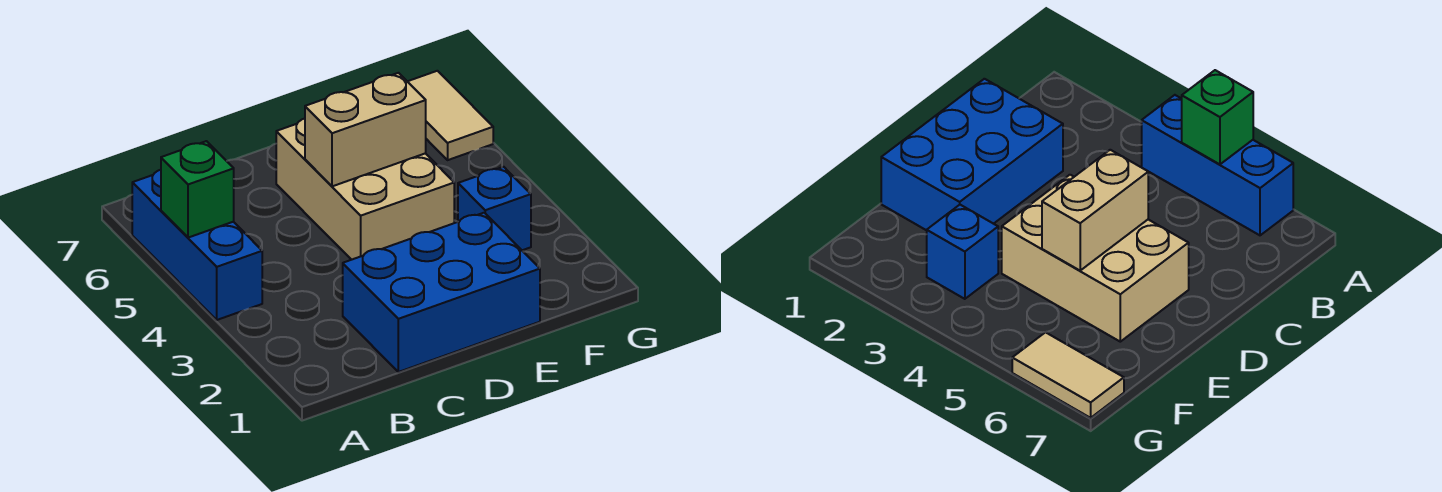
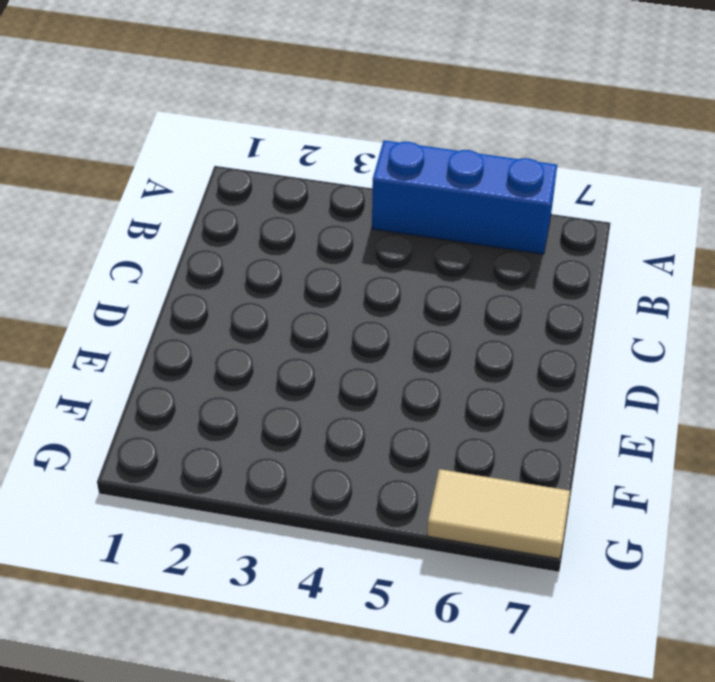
none -> blue brick C1:E2 level 1
none -> tan brick D4:E6 level 1

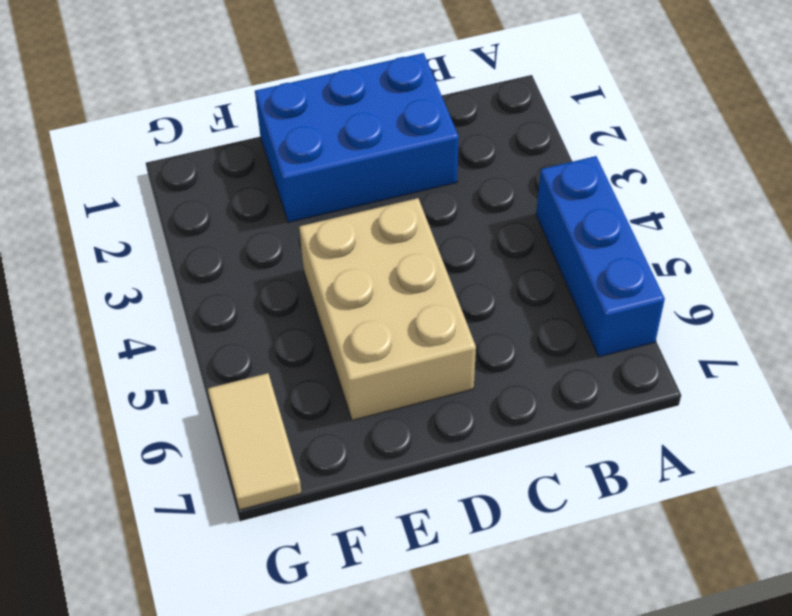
none -> blue brick F3 level 1
none -> green brick A5 level 2

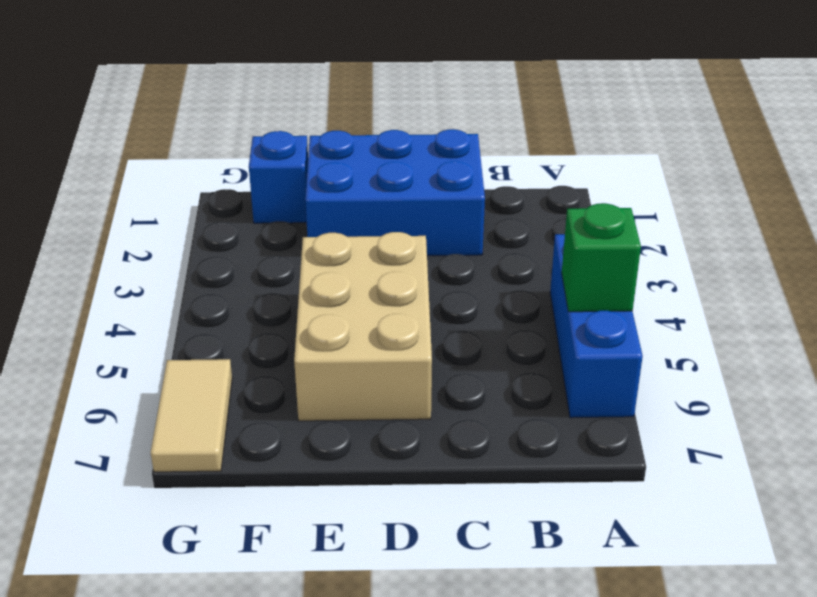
blue brick F1 level 1 -> blue brick F3 level 1
none -> tan brick D5:E5 level 2

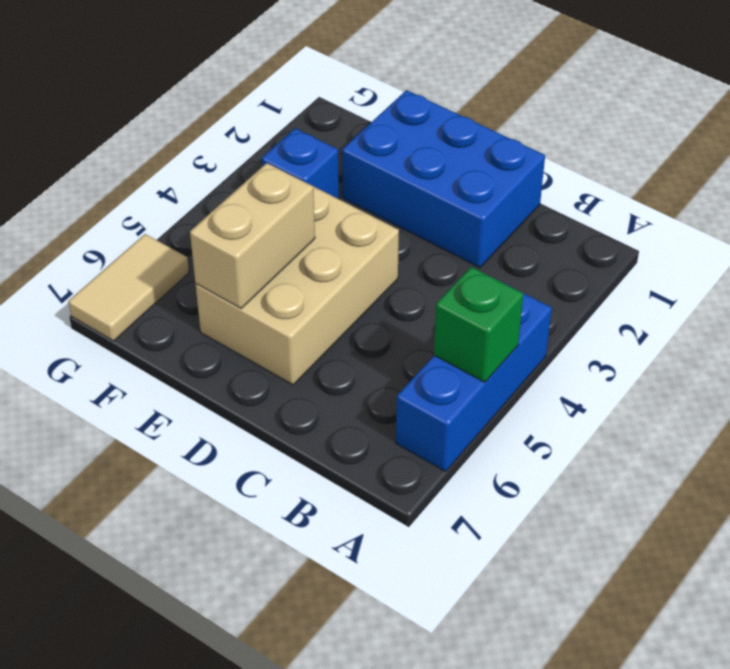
tan brick E5:E6 level 2 -> tan brick D5:E5 level 2

